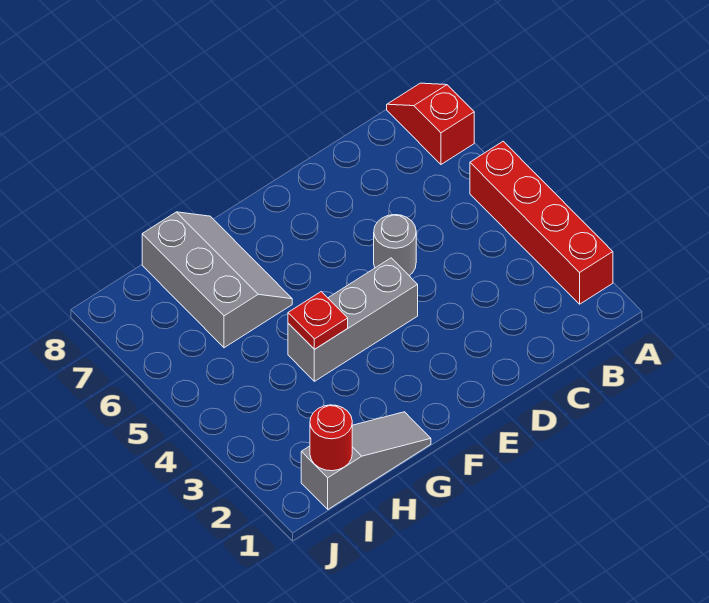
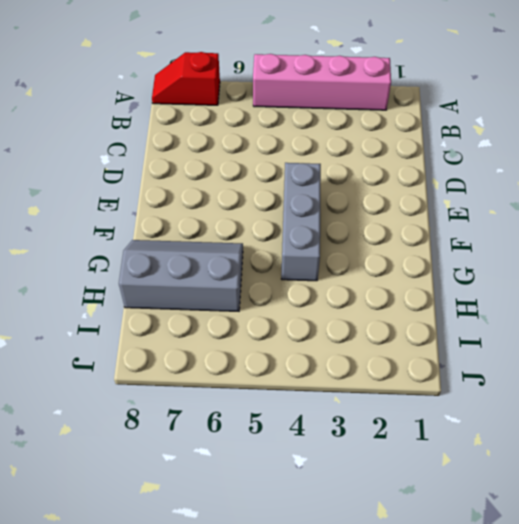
pink brick A2:A5 level 1 -> red brick A2:A5 level 1
none -> grey round brick D5 level 1
none -> grey slope G1:I1 level 1 top I

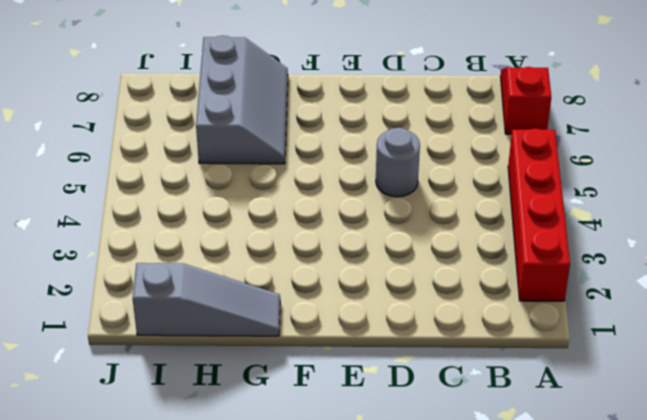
none -> grey brick E4:G4 level 1
none -> red plate G4 level 2

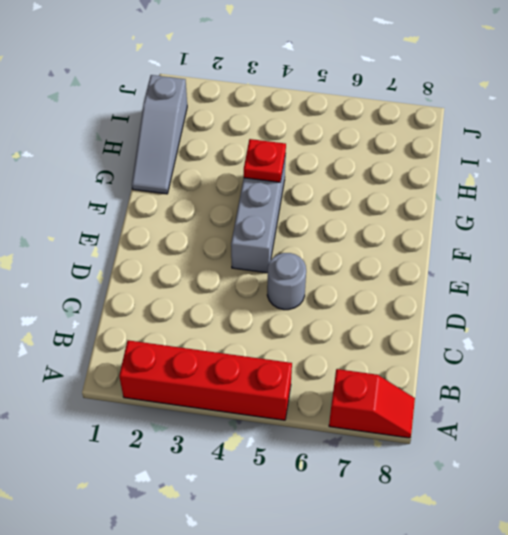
none -> grey slope G6:H8 level 1 top H
none -> red round brick I1 level 2

